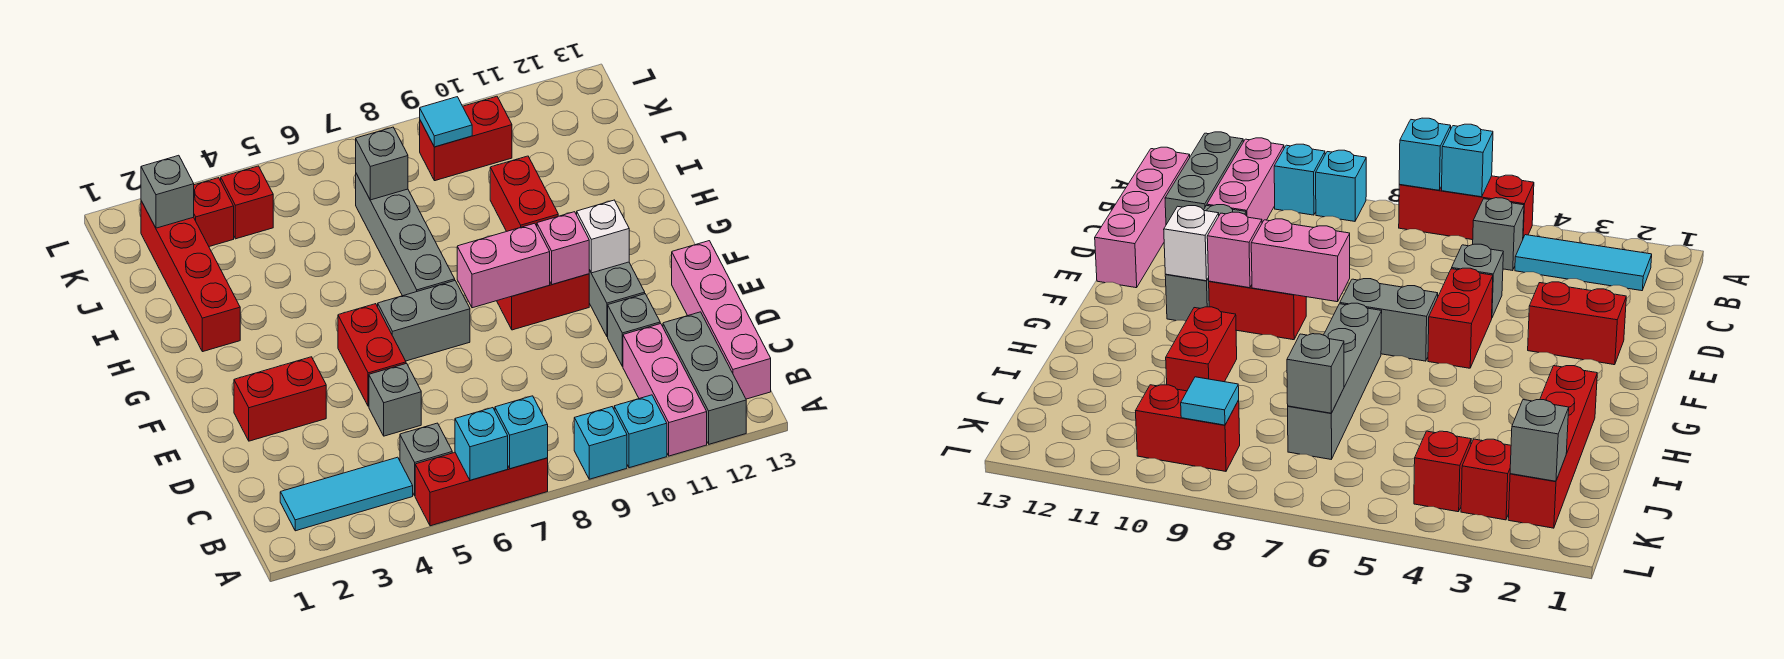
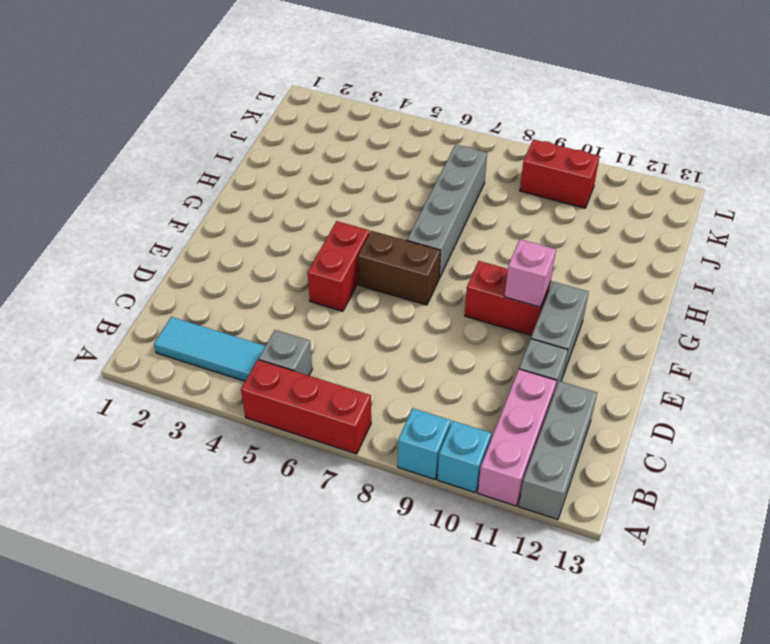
brown brick F6:F7 level 1 -> grey brick F6:F7 level 1
none -> pink brick B13:E13 level 1
none -> grey brick D5 level 1
none -> red brick E2:E3 level 1

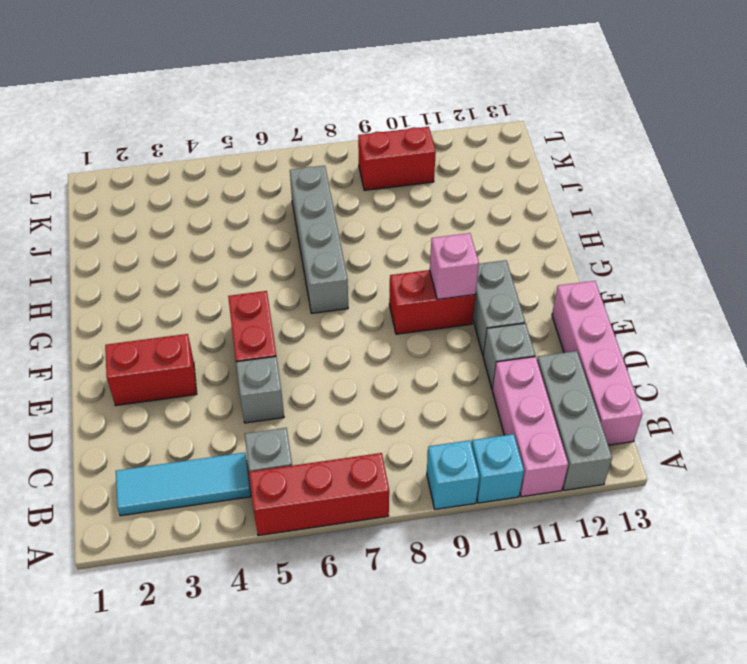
none -> grey brick F6:F7 level 1
none -> red brick H2:K2 level 1
none -> red brick H10:I10 level 1

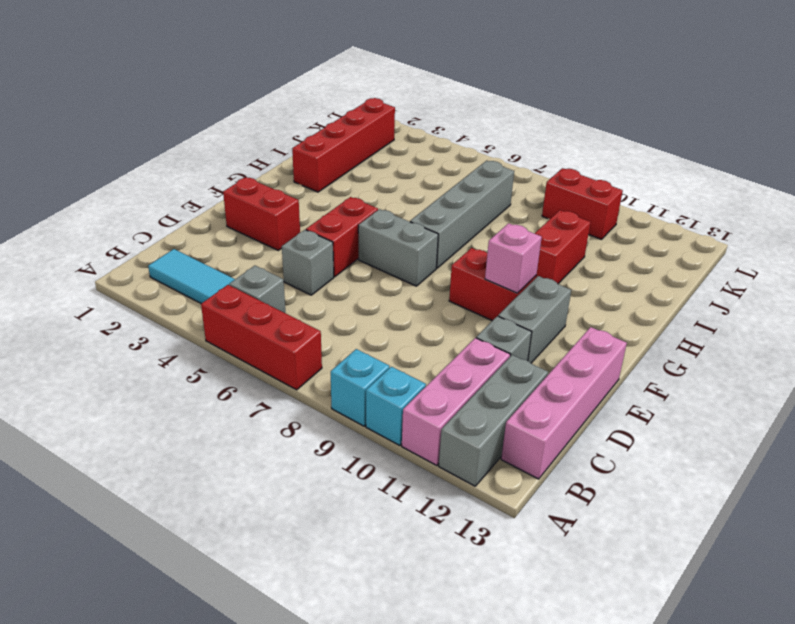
none -> red brick K3 level 1
none -> red brick K4 level 1
none -> cyan brick A6 level 2

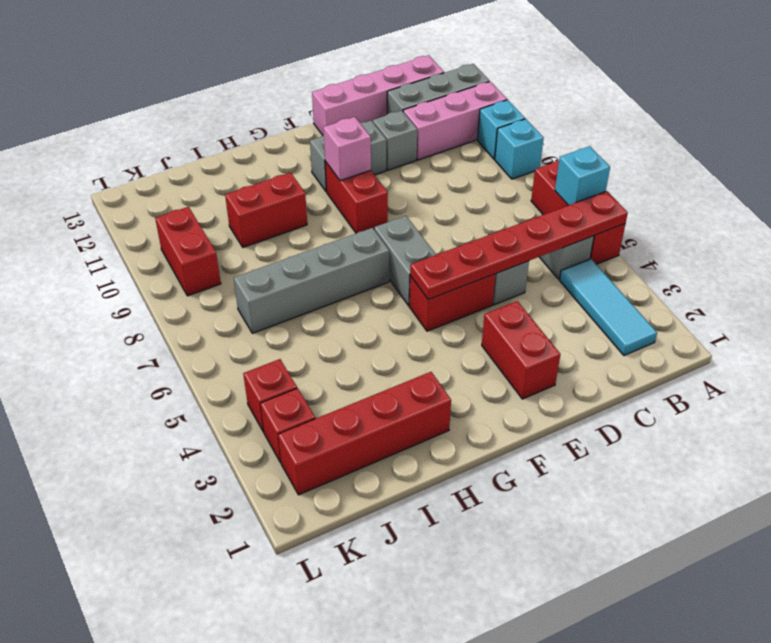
red plate A5:F5 level 2 -> none
none -> cyan brick A7 level 2
none -> pink brick F8:F9 level 2
none -> white brick F11 level 2

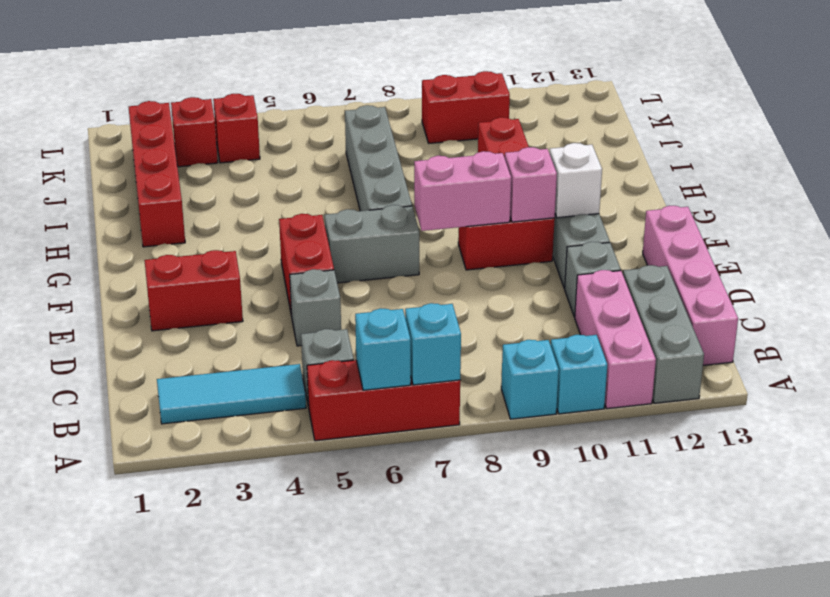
none -> grey brick J7 level 2
none -> grey brick K2 level 2
none -> cyan tile K9 level 2

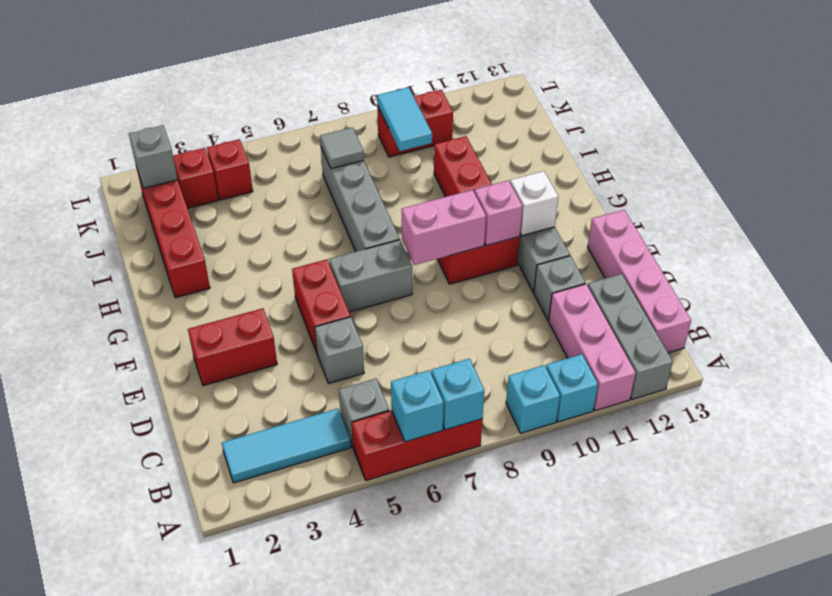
grey tile J7 level 2 -> grey brick J7 level 2
cyan tile J9:K9 level 2 -> cyan tile K9 level 2

